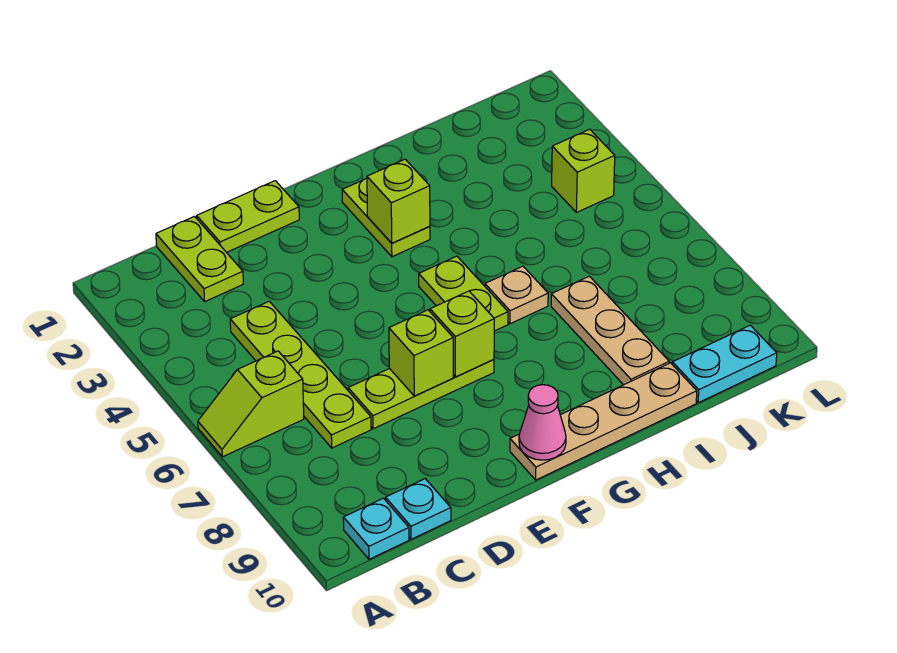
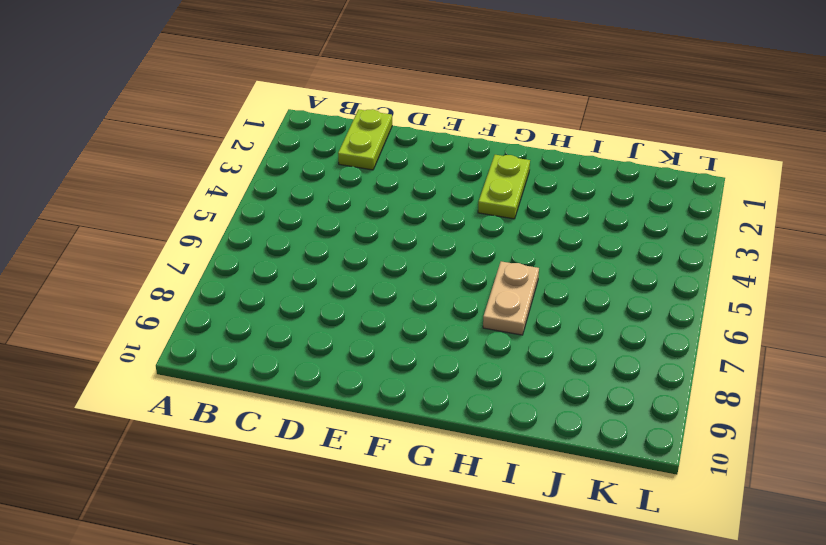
tan plate H6:H7 level 1 -> tan plate H6 level 1
none -> lime slope A6:B6 level 1 top B
none -> cyan plate B10 level 1
none -> lime plate C4:C7 level 1

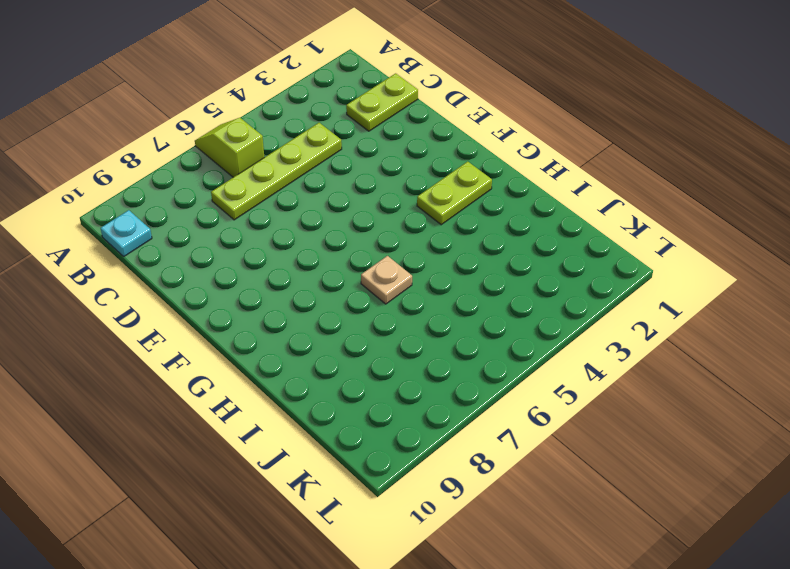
none -> cyan plate C10 level 1
none -> lime plate D1:E1 level 1
none -> lime plate D7:F7 level 1

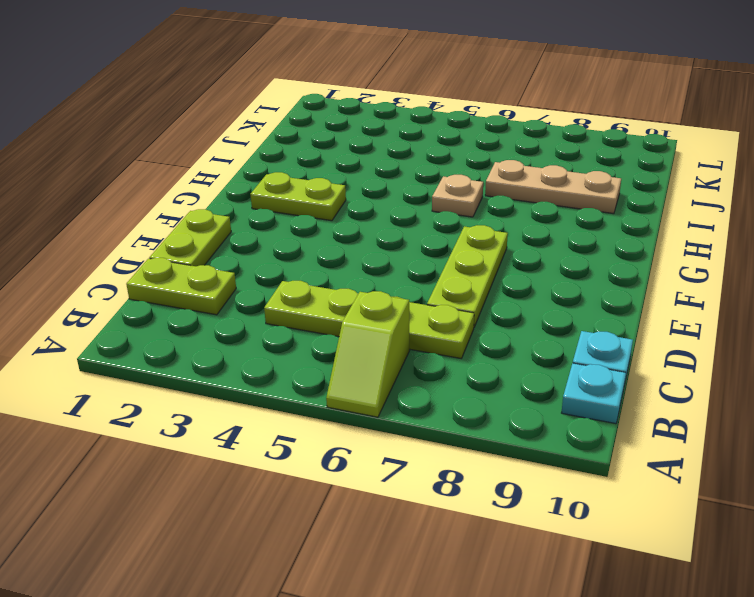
none -> tan plate F10:I10 level 1
none -> lime plate G5:G6 level 1
none -> cyan plate J10:K10 level 1

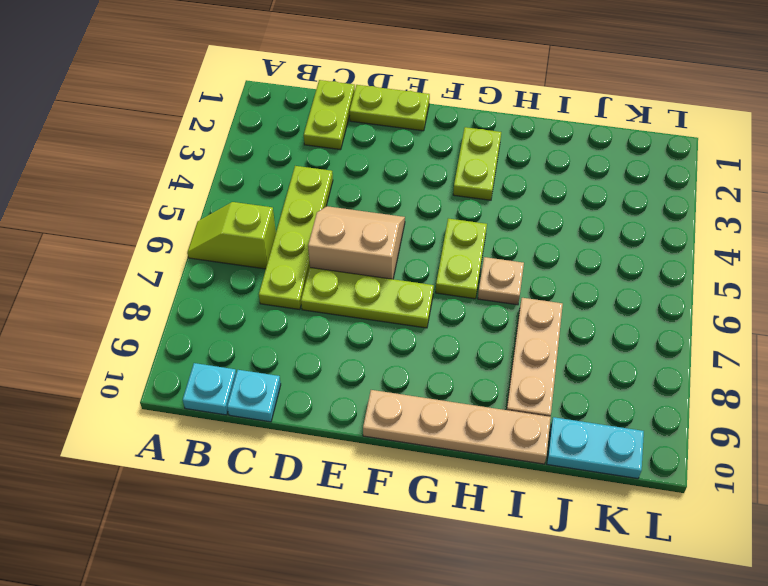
tan slope D5:E6 level 1 top 6 -> none
none -> lime brick K4 level 1
none -> lime brick E7 level 2
none -> lime brick F7 level 2

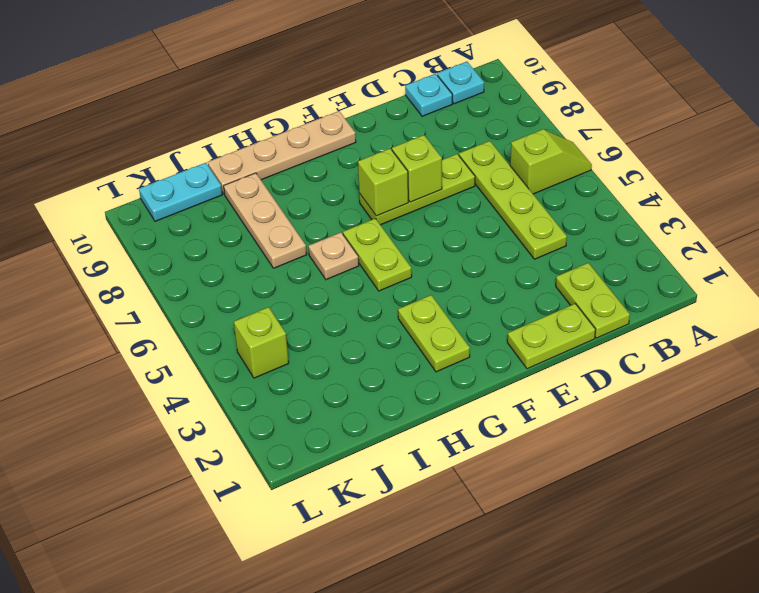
none -> pink cone F10 level 2
none -> lime brick G3 level 2

